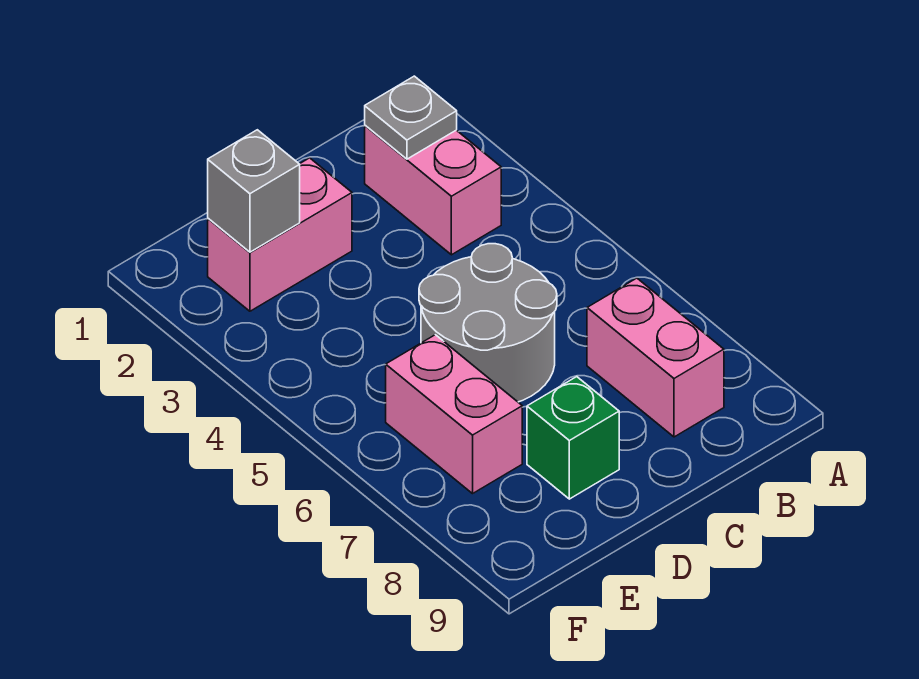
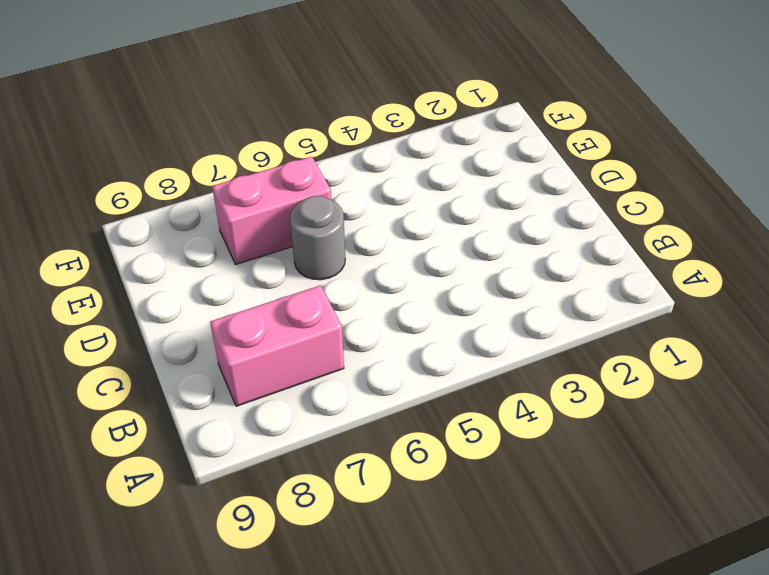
grey round brick D6 level 1 -> grey round brick C5:D6 level 1
none -> pink brick B2:B3 level 1
none -> pink brick D2:E2 level 1

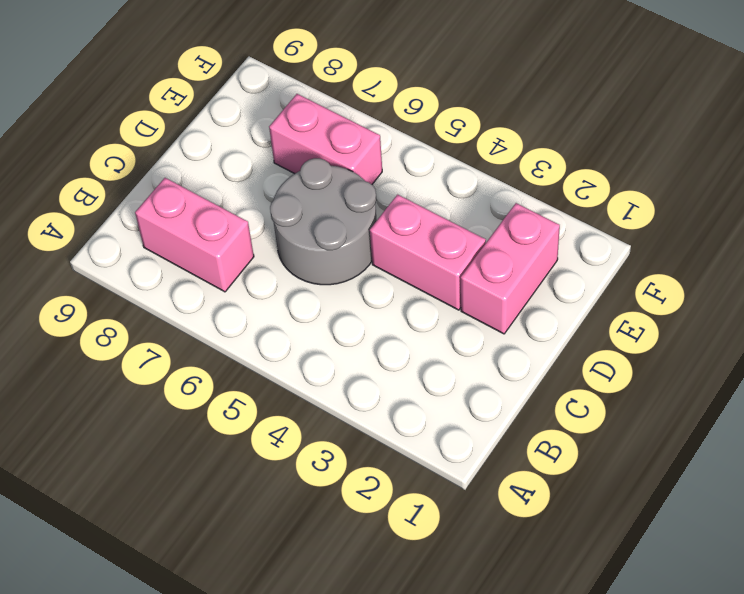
pink brick D3:D4 level 1 -> pink brick B2:B3 level 1
none -> green brick D8 level 1
none -> grey plate B2 level 2

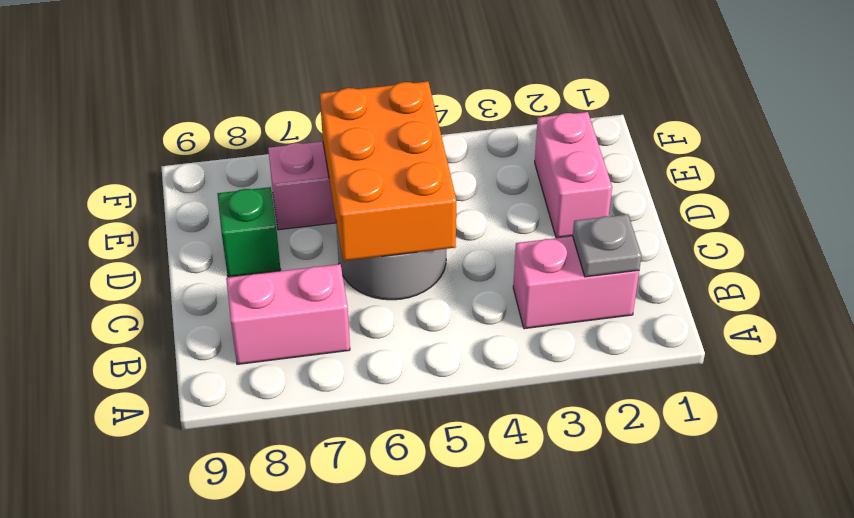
orange brick C5:E6 level 2 -> none
none -> grey brick E2 level 2

